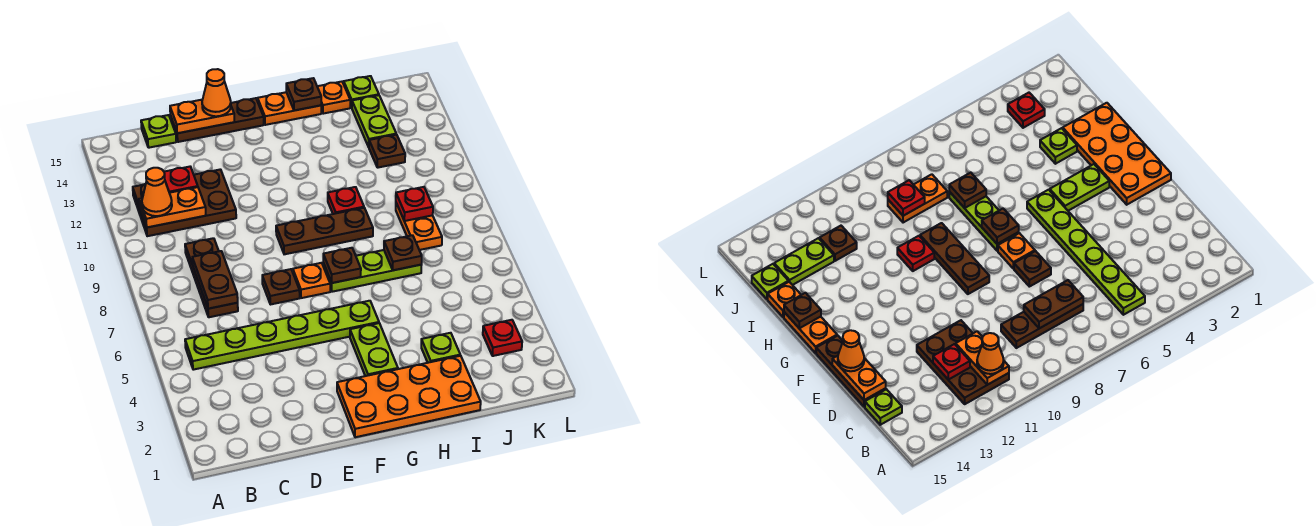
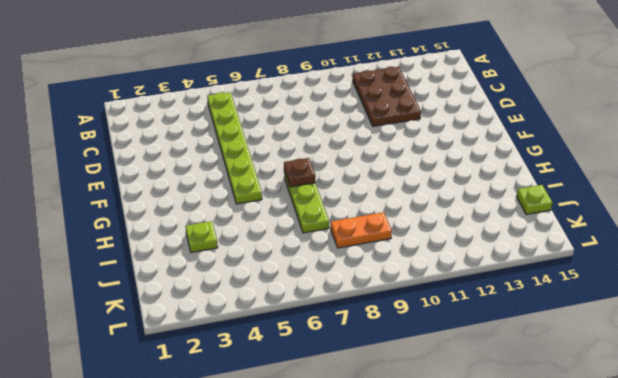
none -> brown plate C7:C9 level 1
none -> lime plate C15 level 1
none -> brown plate D15:F15 level 1
none -> brown plate E7 level 1

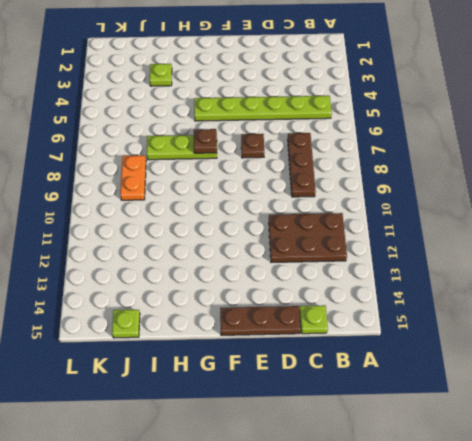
none -> orange plate F1:I2 level 1
none -> orange plate F7 level 1
none -> brown plate F9:H9 level 1
none -> lime plate G3:G4 level 1

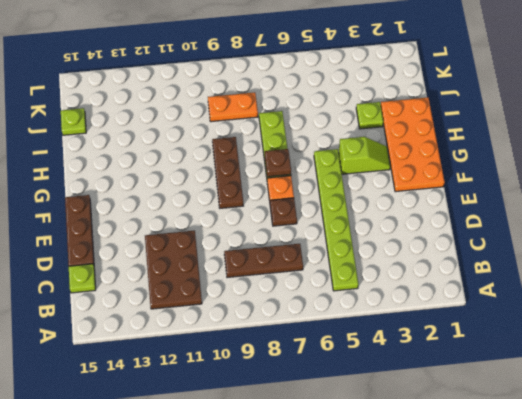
lime slope G3:G4 level 1 top 4 -> lime plate G3:G4 level 1
none -> orange plate G15:H15 level 1
none -> red plate H10 level 1
none -> orange plate I15 level 1
none -> brown plate J12 level 1

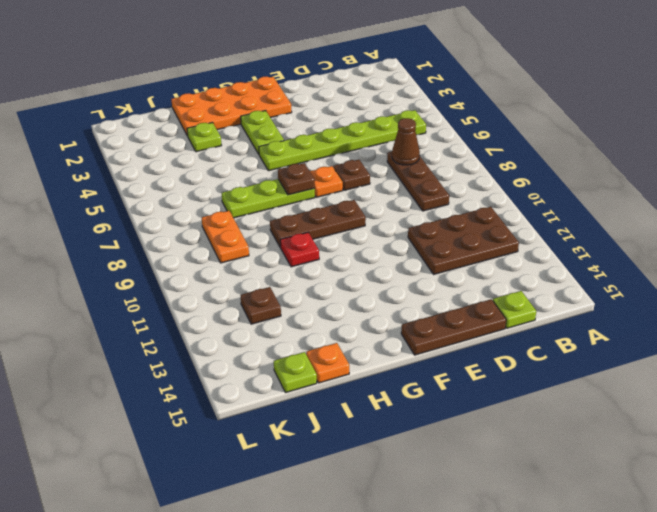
brown cone C7 level 2 -> brown plate C7:C8 level 2
none -> orange plate G15:H15 level 1
none -> lime plate J13:J14 level 1
none -> red plate K3 level 1
none -> orange plate B11:C11 level 2

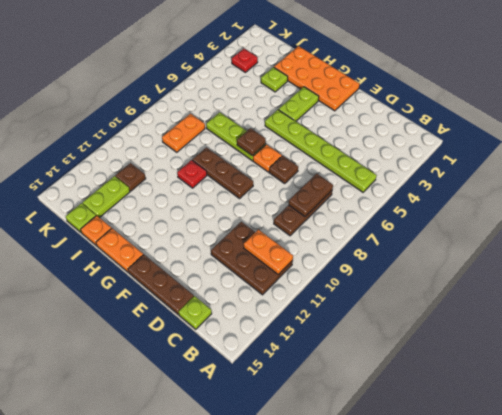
none -> red plate C12 level 2
none -> orange plate D15:E15 level 2
none -> brown plate H15 level 2
none -> brown plate I7 level 2

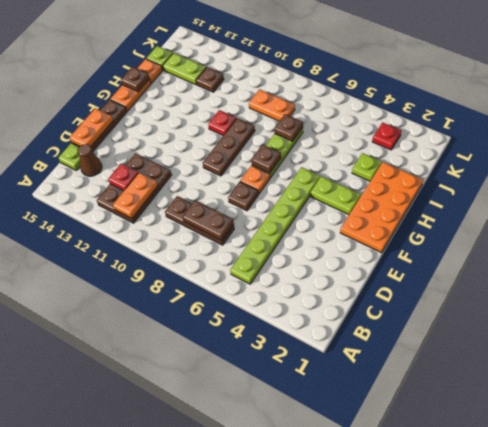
brown cone C14 level 1 -> none
none -> red plate J9 level 2
none -> orange cone B11 level 3
none -> orange cone E15 level 3

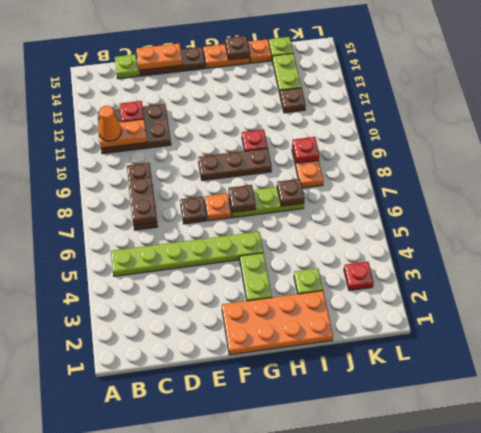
none -> orange cone E15 level 3

